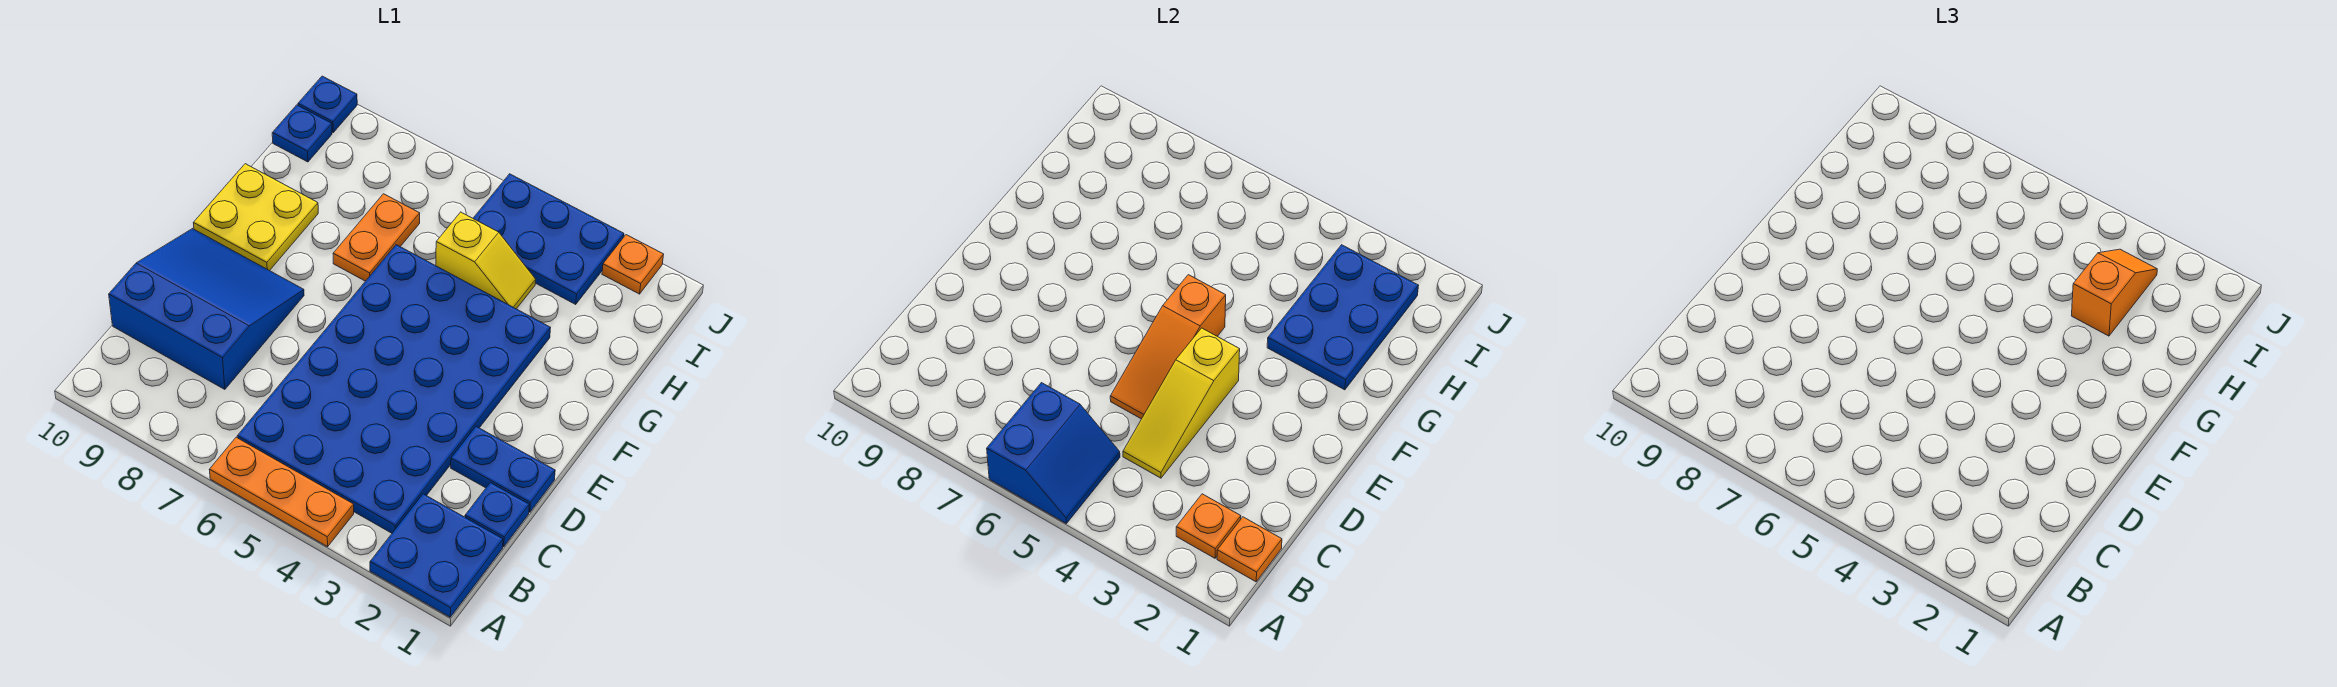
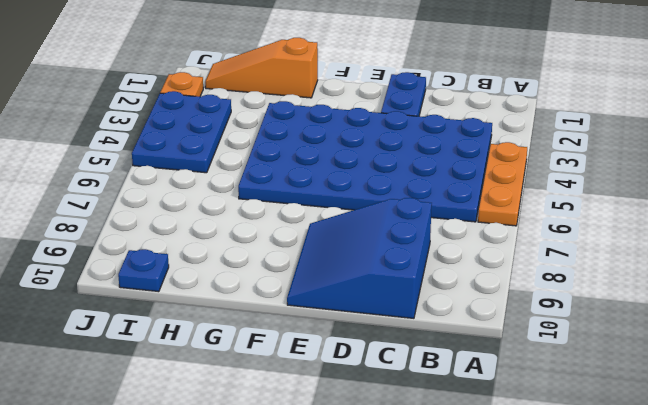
orange slope G1:I1 level 1 top G -> orange slope D5:F5 level 2 top F
none -> blue plate A1:B2 level 1
none -> blue plate C1 level 1
none -> yellow plate F9:G10 level 1

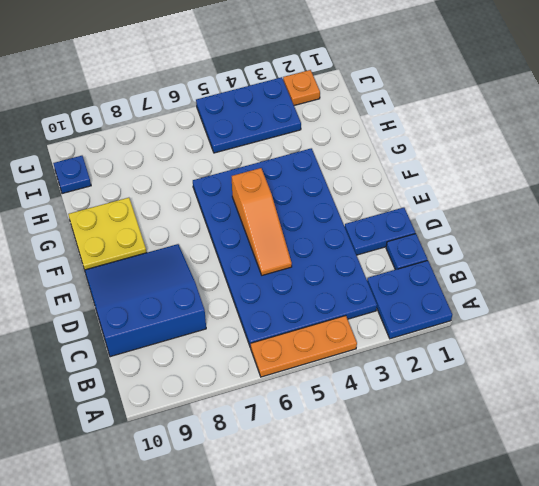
none -> orange plate G7:H7 level 1
none -> yellow slope H4:H5 level 1 top 5
none -> blue plate J10 level 1

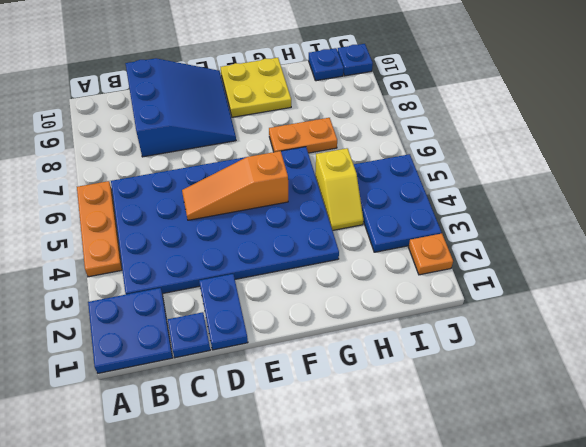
none -> blue slope A5:B6 level 2 top 6
none -> orange plate B1 level 2
none -> orange plate B2 level 2

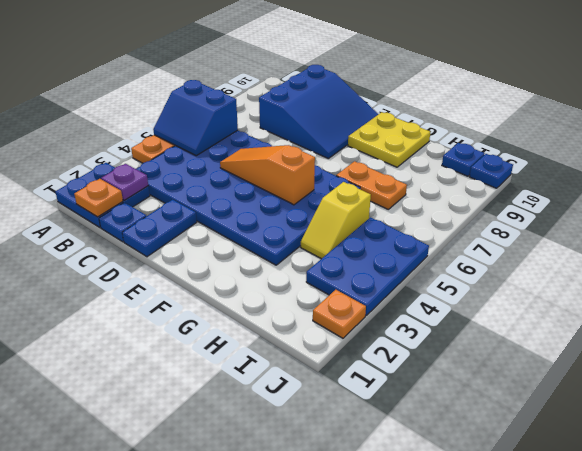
purple plate B2 level 2 -> orange plate B2 level 2
none -> yellow slope C4:E4 level 2 top E
none -> blue plate G2:I3 level 2
none -> orange slope H3:I3 level 3 top H

